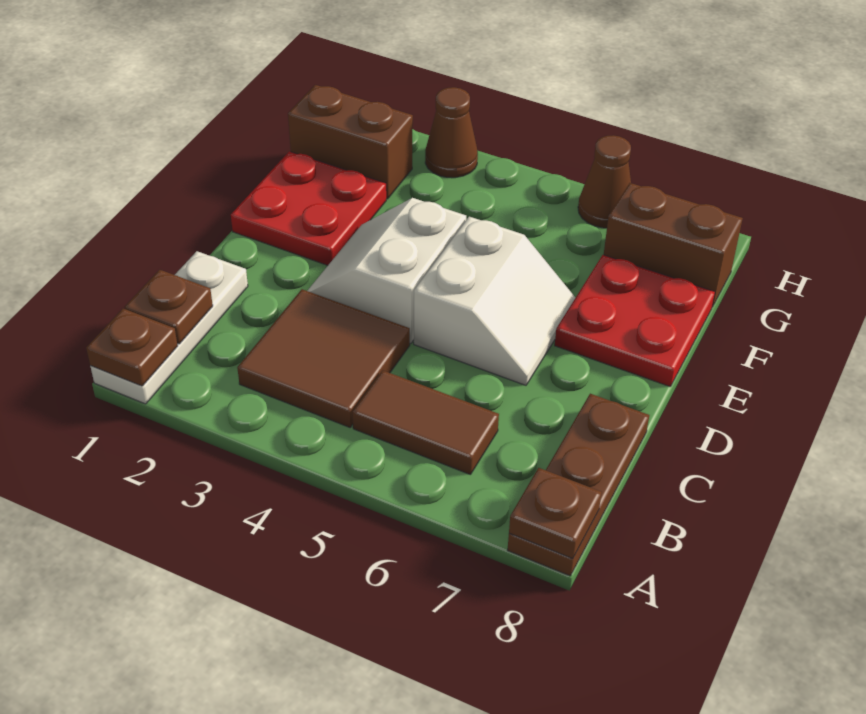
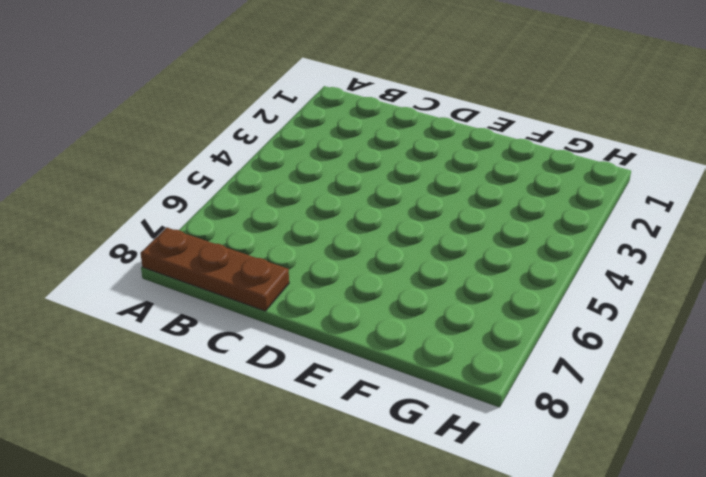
none -> white plate A1:C1 level 1
none -> brown tile B3:C4 level 1
none -> brown tile B5:B6 level 1

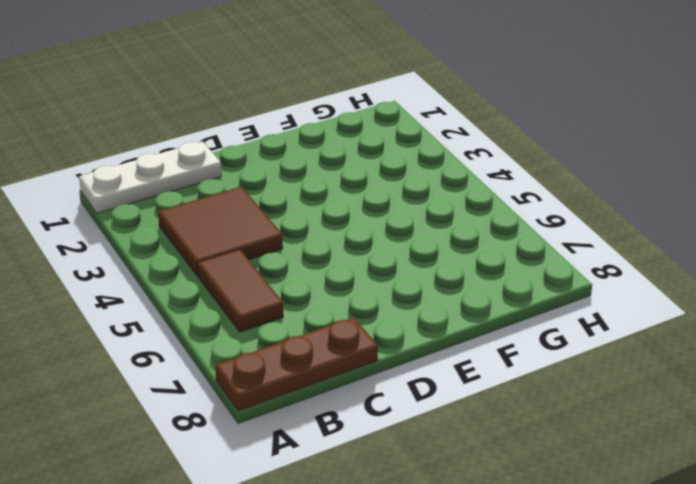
none -> white slope D3:E4 level 1 top 4
none -> white slope D5:E6 level 1 top 5
none -> red plate E1:F2 level 1

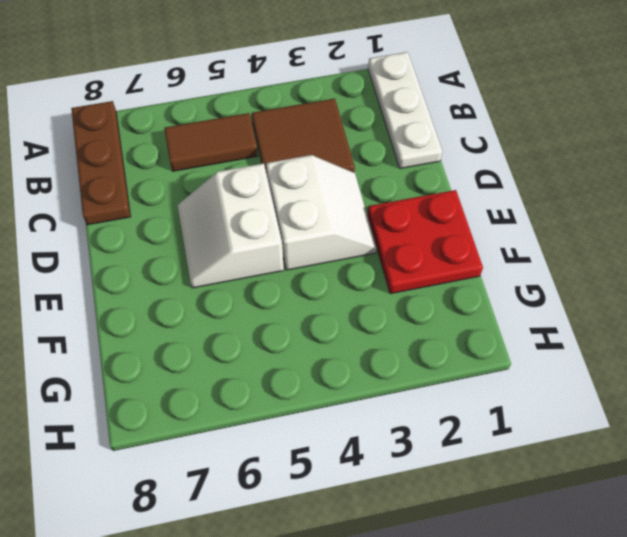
none -> red plate E7:F8 level 1
none -> brown brick G1:G2 level 1
none -> brown brick G7:G8 level 1

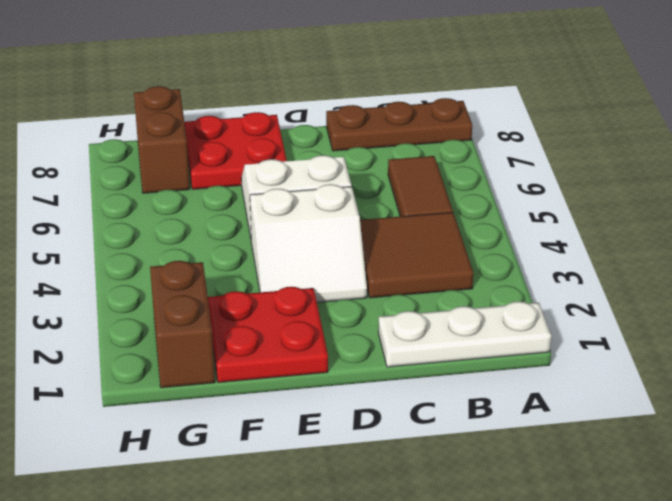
none -> brown cone H3 level 1
none -> brown cone H6 level 1
none -> brown plate A1 level 2

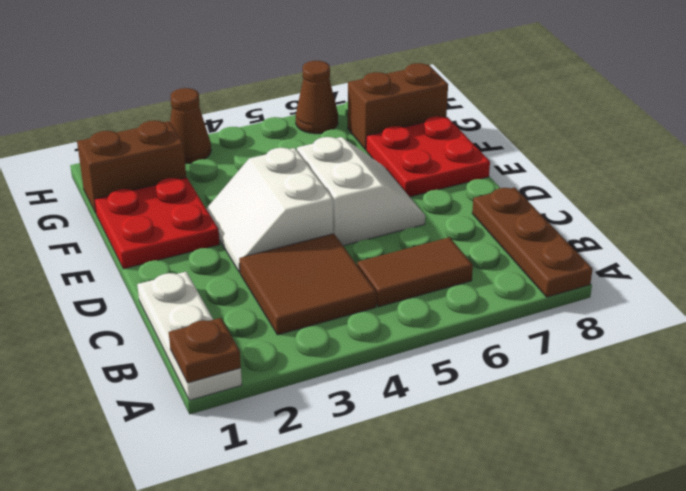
none -> brown plate A8 level 2
none -> brown plate B1 level 2

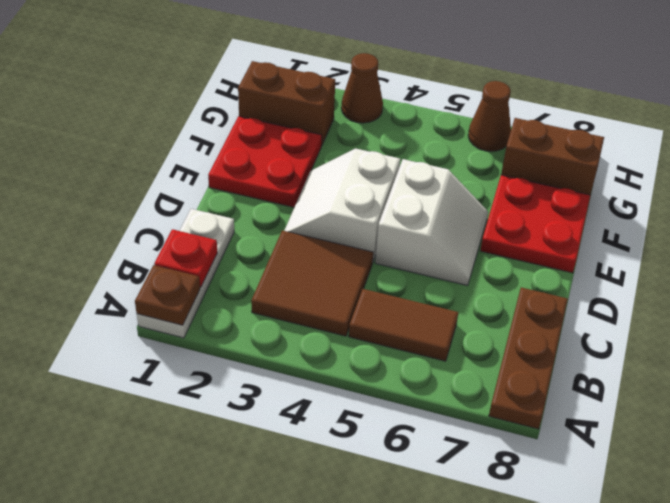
red plate B1 level 2 -> brown plate B1 level 2
none -> brown plate A8 level 2

